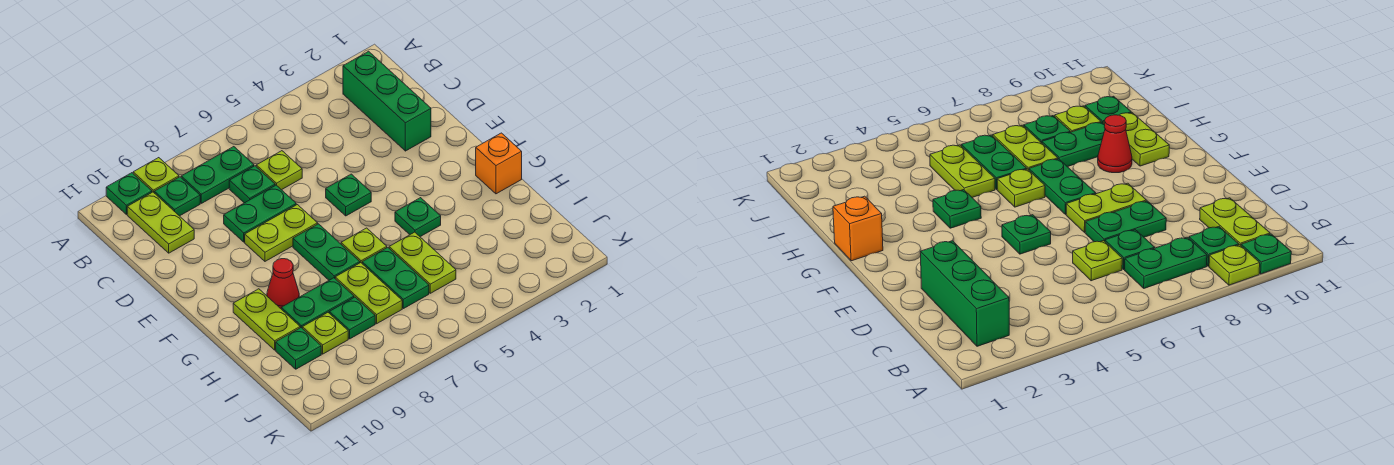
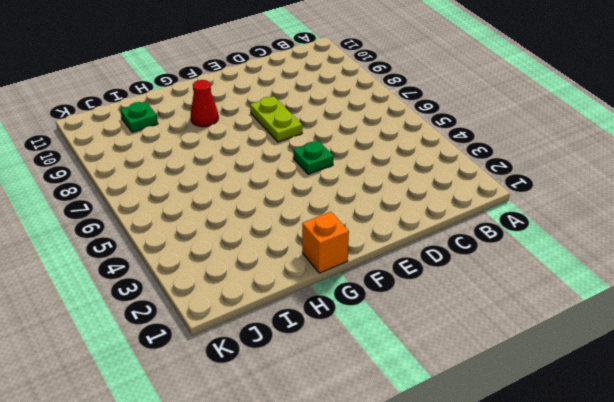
none -> lime plate A9 level 1
none -> green plate A10 level 1
none -> green brick B2:D2 level 1

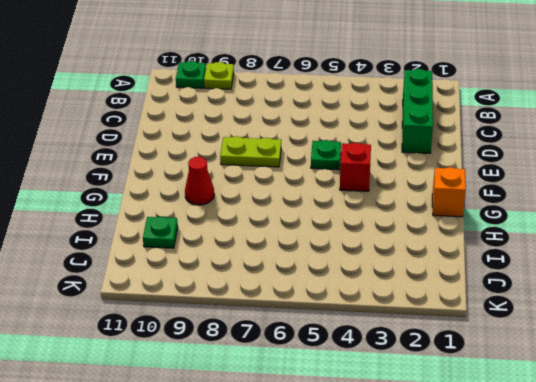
red brick F4 level 1 -> none
none -> green plate B7:B8 level 1
none -> green plate B9 level 1
none -> lime plate B10:C10 level 1

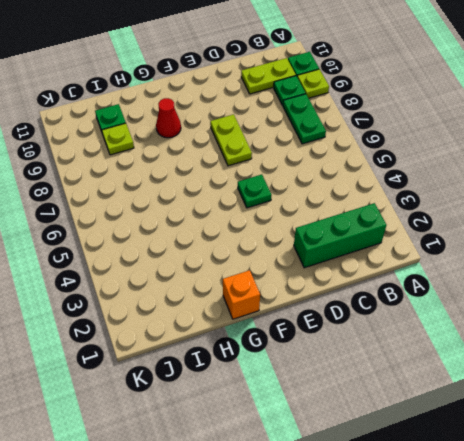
none -> lime plate C6 level 1
none -> green plate C7 level 1
none -> green plate D7:D8 level 1

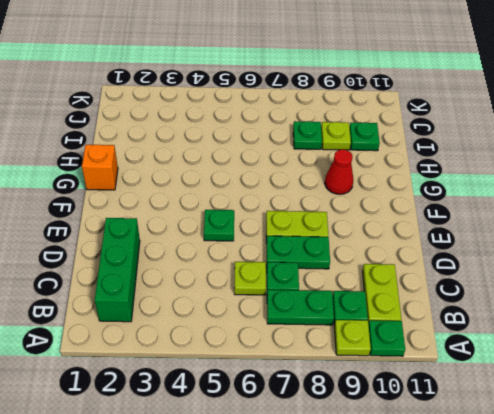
none -> green plate F7:G7 level 1
none -> green plate G4 level 1
none -> lime plate G6 level 1

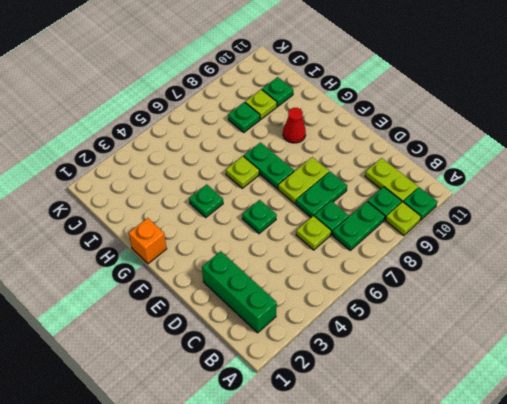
none -> lime plate G10:H10 level 1
none -> lime plate H5:I5 level 1
none -> green plate H6:I6 level 1

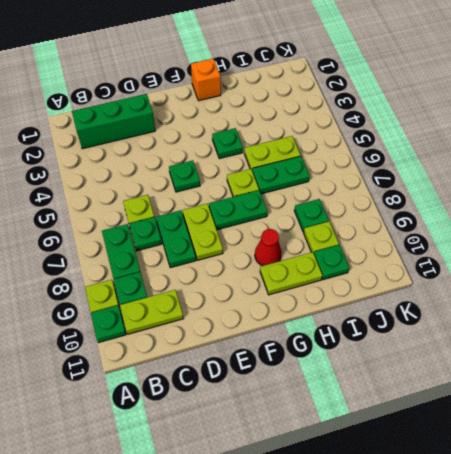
none -> lime plate H7:I7 level 1
none -> green plate H8:H9 level 1

